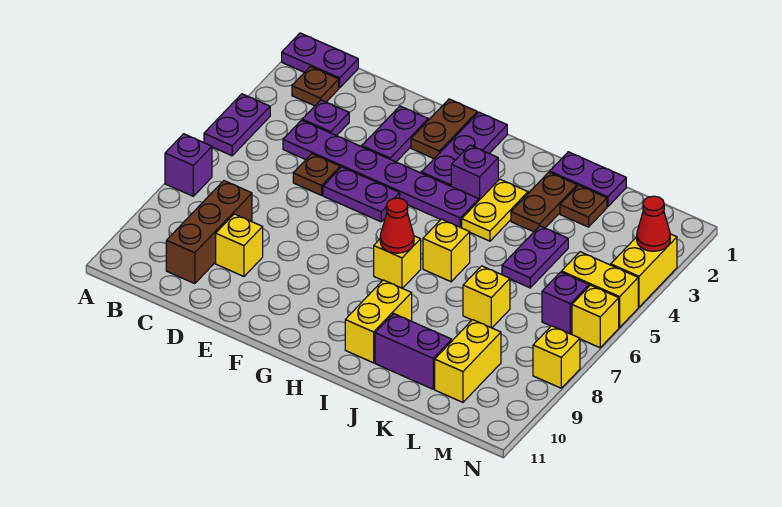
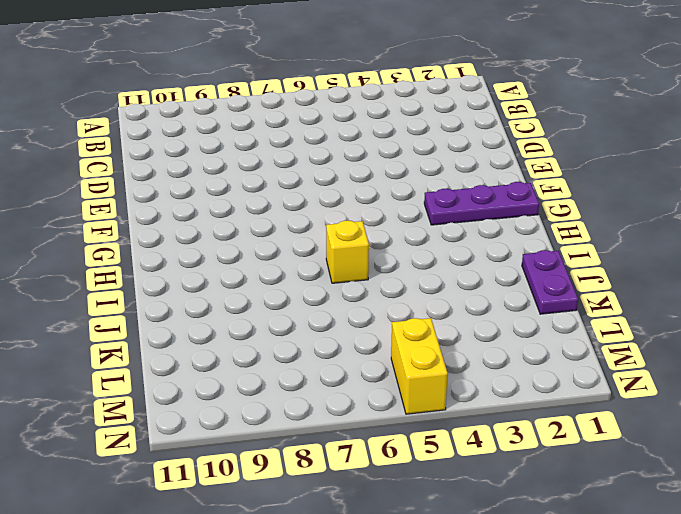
none -> purple plate A1:B1 level 1
none -> purple plate A4:A5 level 1
none -> purple brick A7 level 1
none -> brown plate B2 level 1

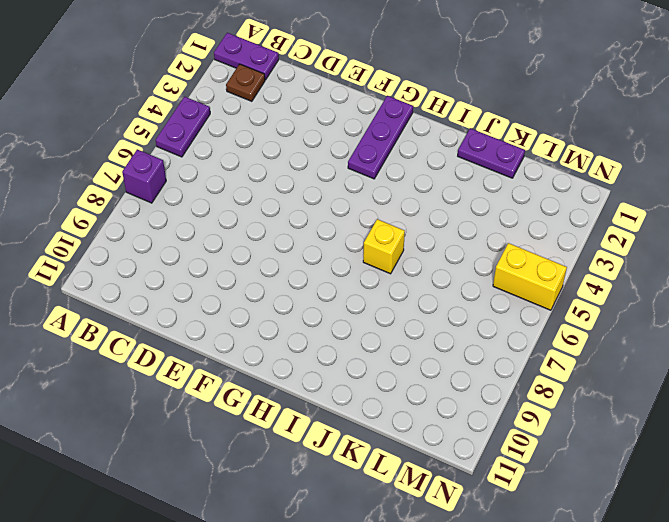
none -> purple plate C3 level 1
none -> purple plate C4:H4 level 1
none -> brown brick C8:C10 level 1
none -> brown plate D5 level 1

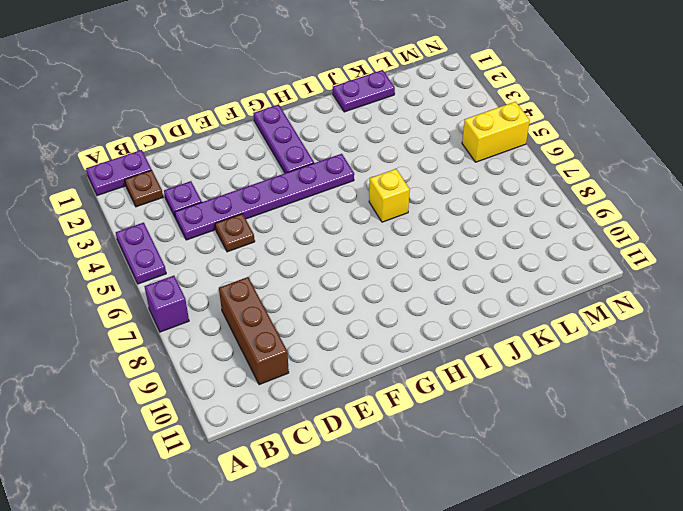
none -> yellow brick D9 level 1
none -> purple plate E2:E3 level 1
none -> purple plate E5:F5 level 1
none -> brown plate F1:F2 level 1

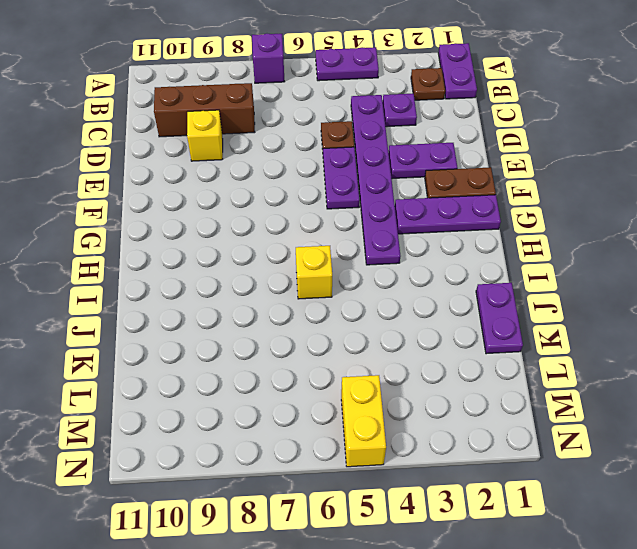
none -> purple brick H3 level 1
none -> yellow brick H7 level 1
none -> yellow plate I3:I4 level 1
none -> yellow brick I9:I10 level 1

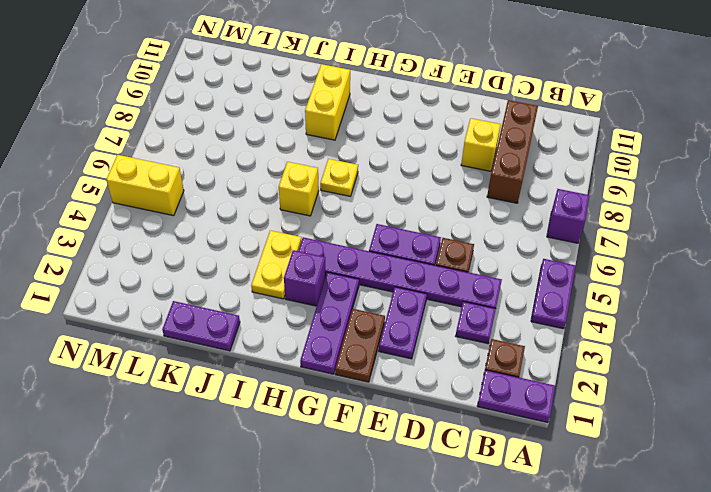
yellow plate H7 level 1 -> yellow brick H7 level 1
none -> brown plate J2:J3 level 1
none -> purple brick J10:K10 level 1
none -> brown plate K2 level 1
none -> purple plate K4:K5 level 1

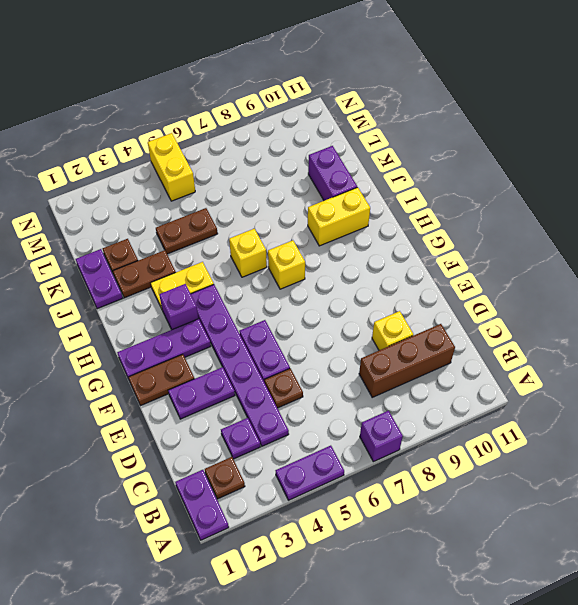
brown plate K4:K5 level 1 -> purple plate K4:K5 level 1
none -> yellow brick K7 level 1
none -> yellow brick L9:L10 level 1
none -> purple brick M6 level 1
none -> yellow brick N3:N4 level 1

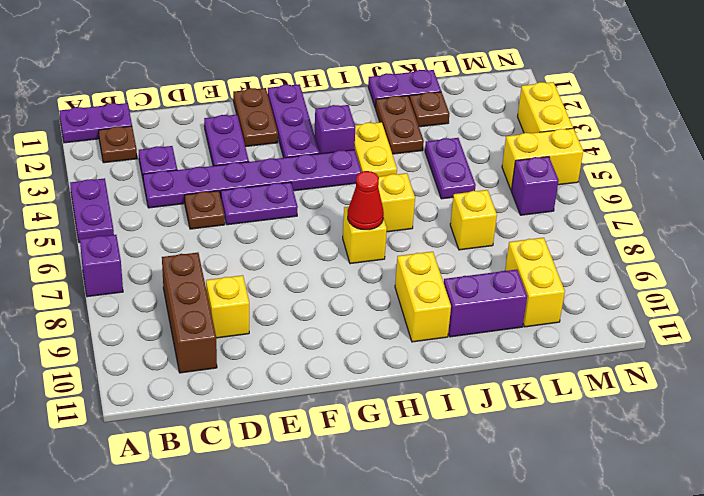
none -> yellow brick N6 level 1
none -> yellow brick N8 level 1
none -> red cone N3 level 2

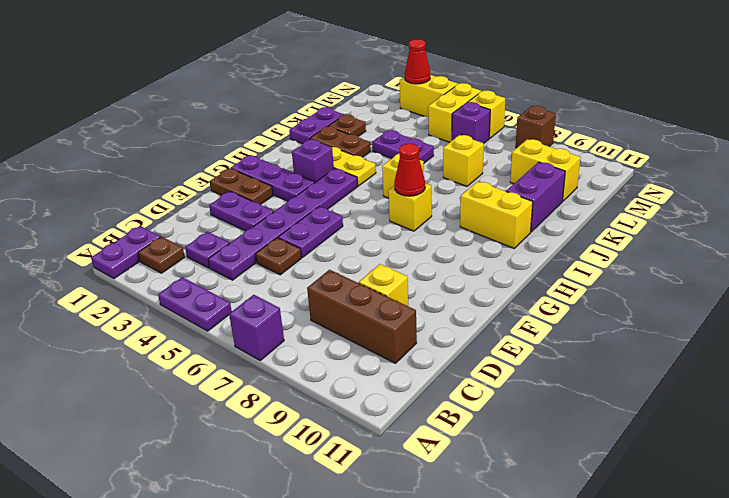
brown brick N8 level 1 -> yellow brick N8 level 1

